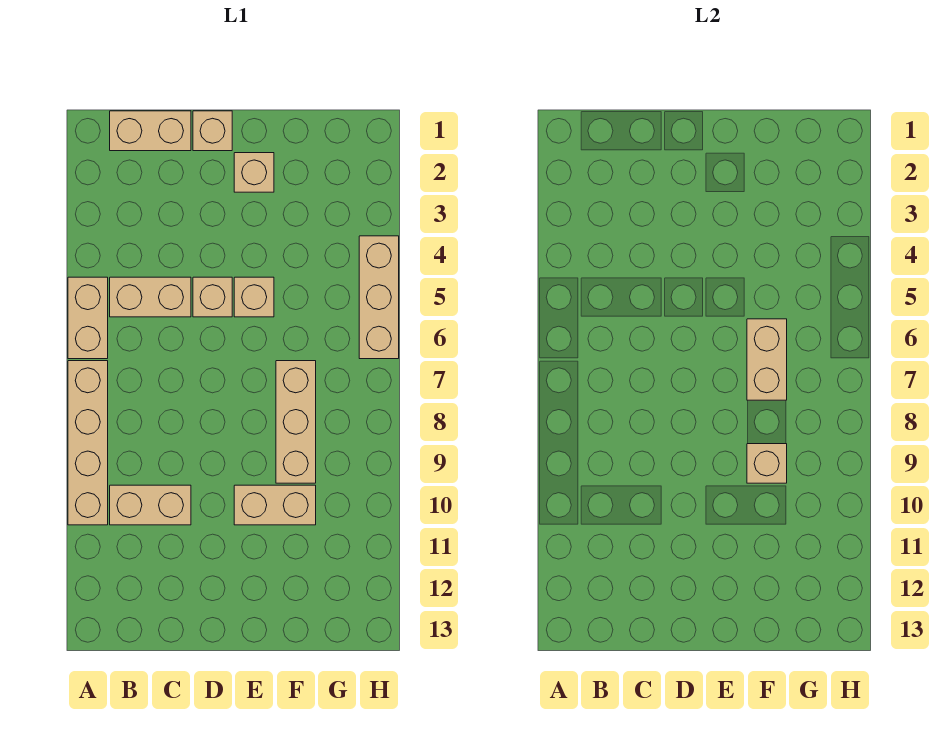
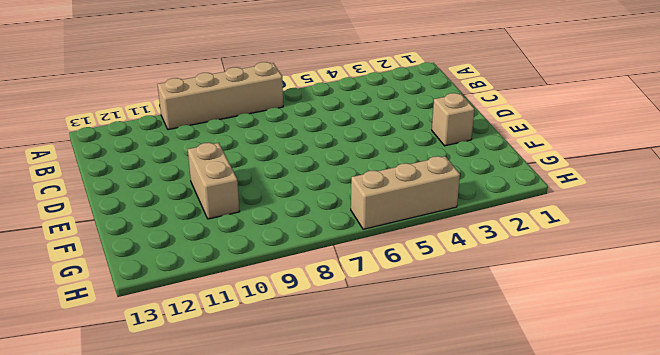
none -> tan brick A5:A6 level 1
none -> tan brick B1:C1 level 1
none -> tan brick B5:C5 level 1

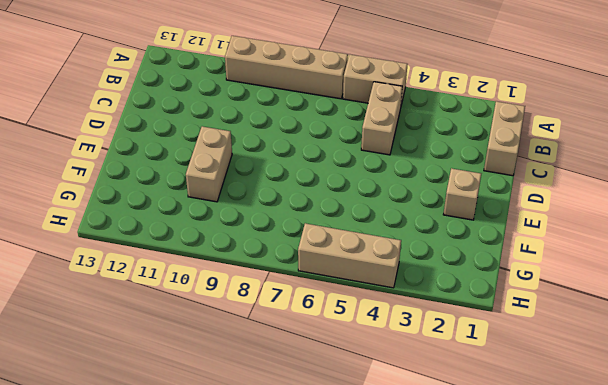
none -> tan brick B10:C10 level 1
none -> tan brick D1 level 1
none -> tan brick D5 level 1

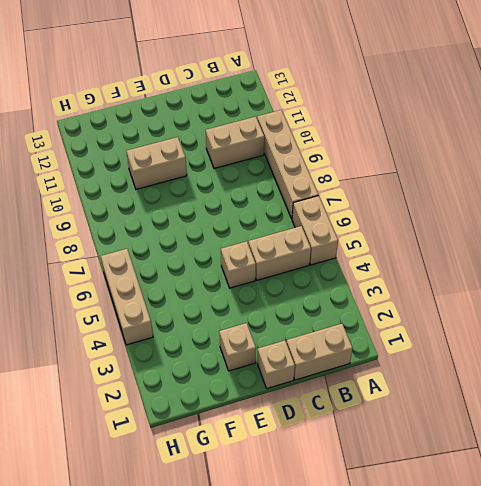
none -> tan brick E5 level 1
none -> tan brick F7:F9 level 1
none -> tan brick F6:F7 level 2

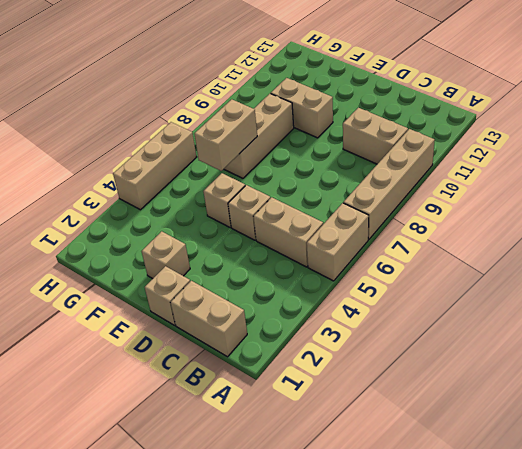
none -> tan brick F9 level 2

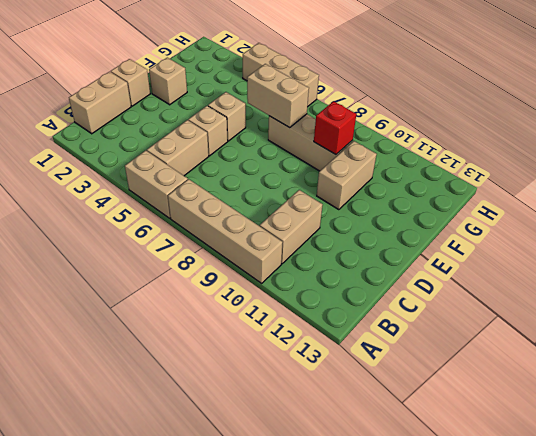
red brick F9 level 2 -> tan brick F9 level 2

